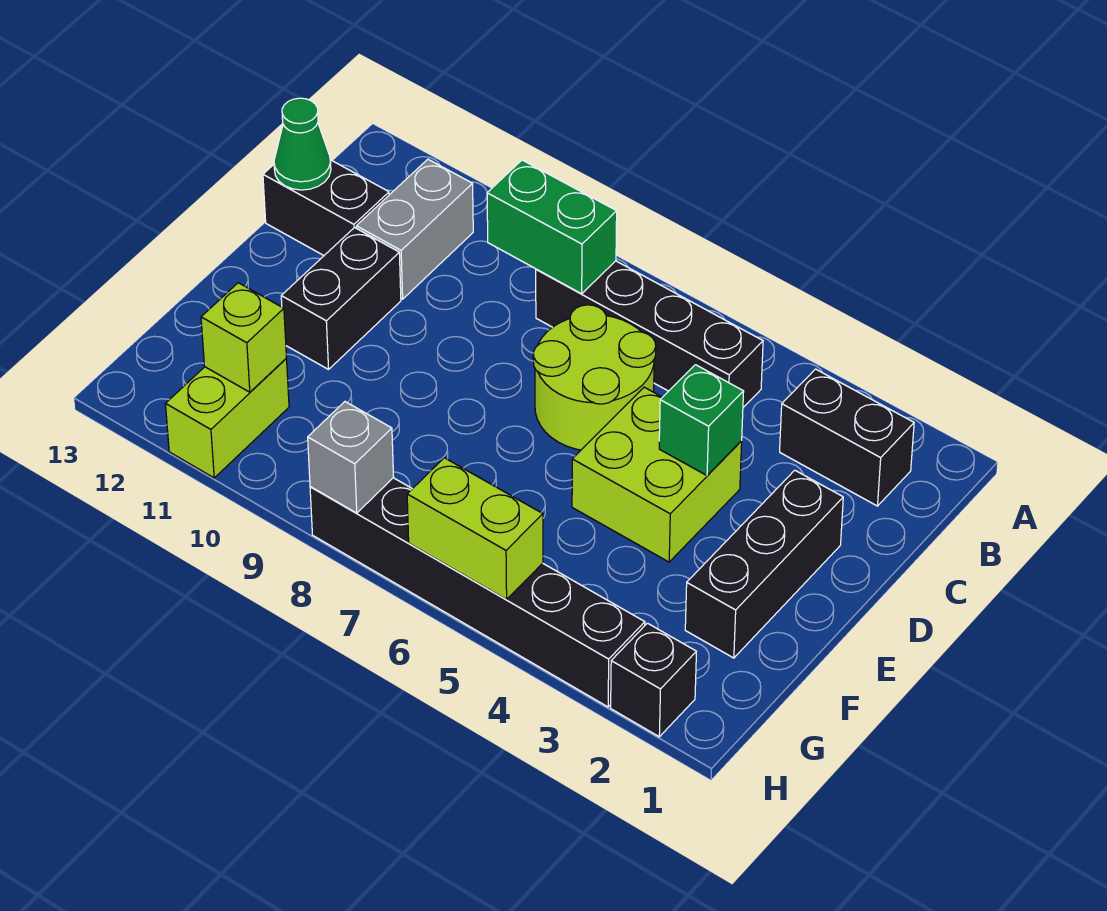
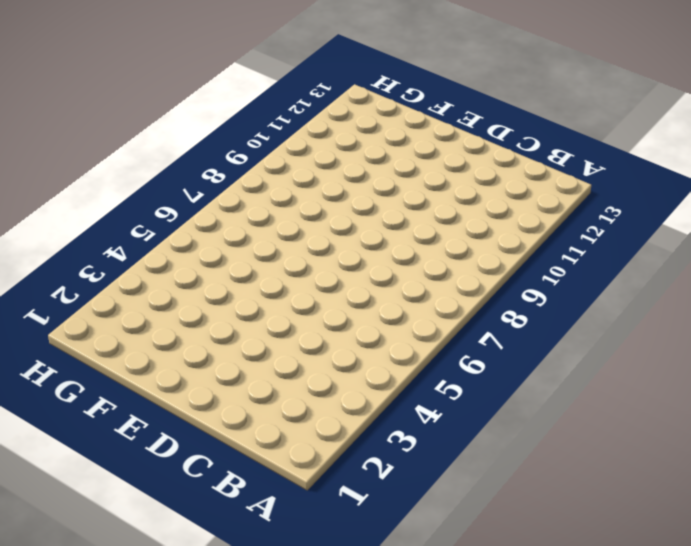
none -> black brick B2:B3 level 1
none -> black brick B5:B8 level 1
none -> grey brick B11:C11 level 1

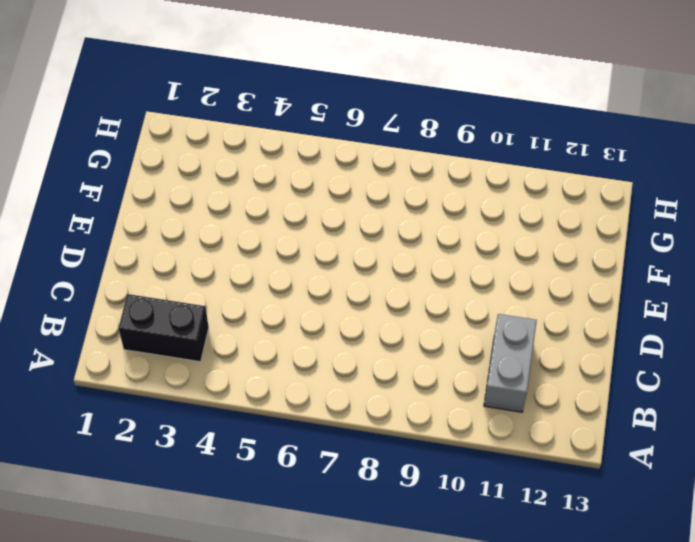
none -> black brick B5:B8 level 1
none -> lime round brick C6:D7 level 1
none -> black brick C12:C13 level 1

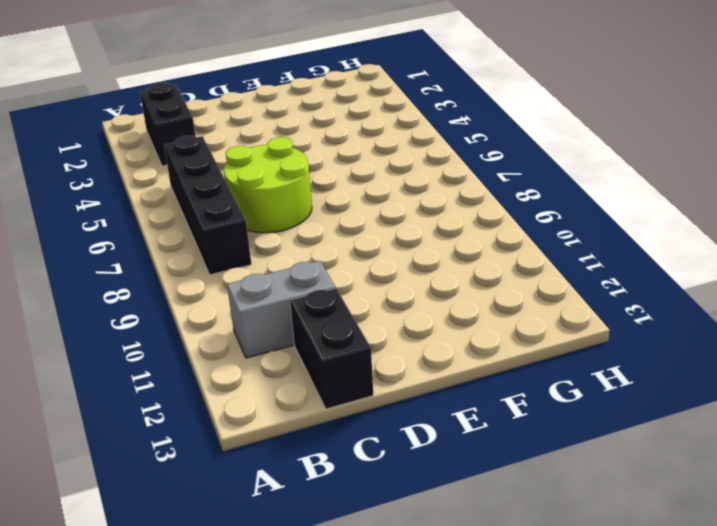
none -> black brick D2:F2 level 1
none -> lime brick D4:E5 level 1
none -> black brick D11:E11 level 1

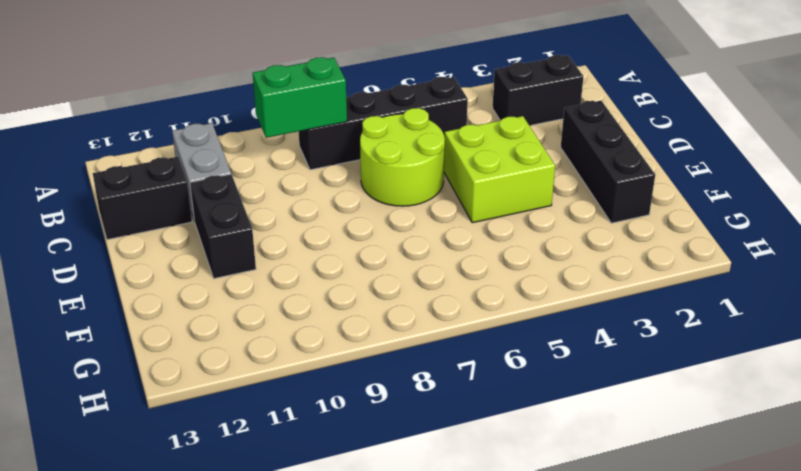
none -> lime brick G11:H11 level 1
none -> black brick H2 level 1
none -> black brick H3:H8 level 1

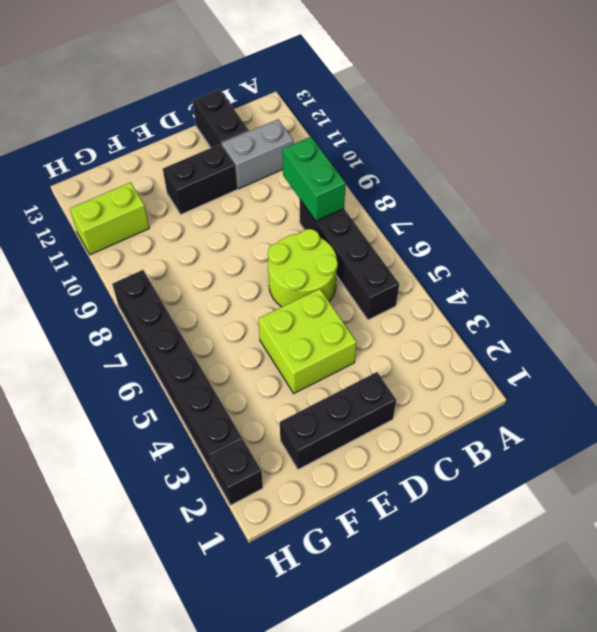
none -> black brick B2:B3 level 1
none -> green cone C13 level 2
none -> green brick D4 level 2

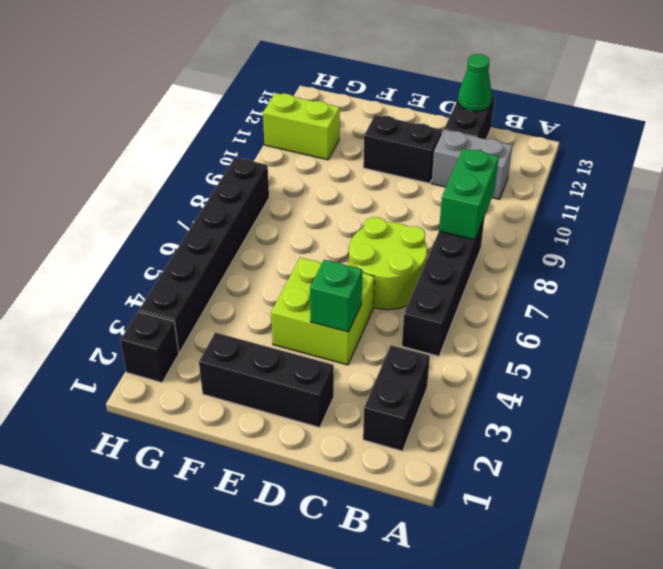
none -> lime brick G11 level 2
none -> lime brick H5:H6 level 2
none -> grey brick H8 level 2

